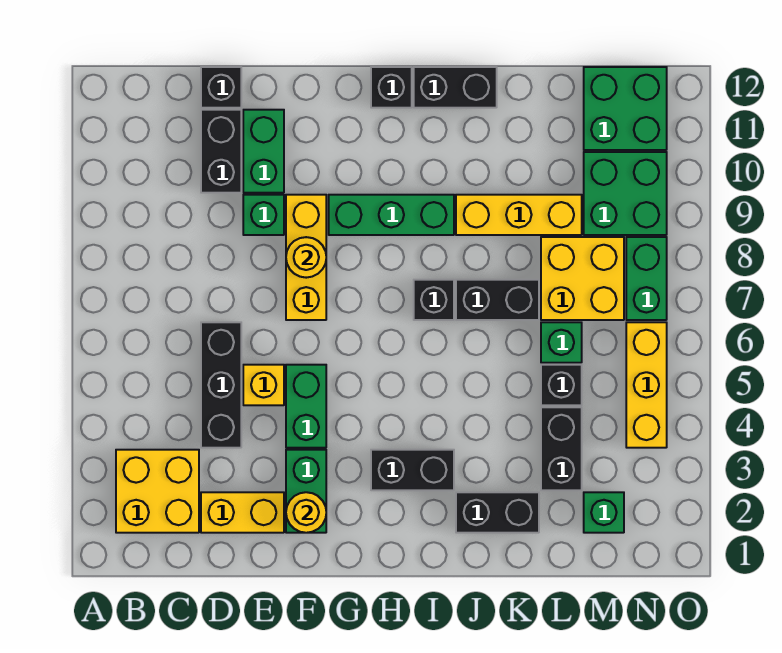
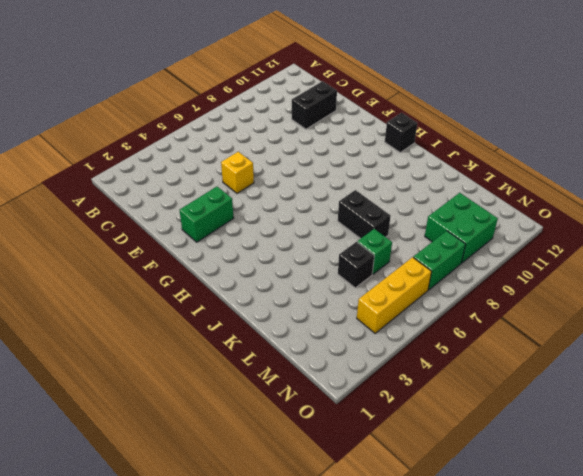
none -> yellow brick B2:C3 level 1
none -> yellow brick D2:E2 level 1
none -> black brick D4:D6 level 1
none -> black brick D12 level 1

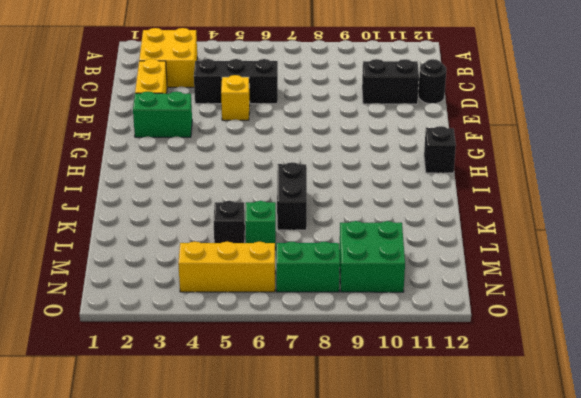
black round brick D12 level 1 -> black brick D12 level 1
none -> green brick E9 level 1
none -> green brick E10:E11 level 1
none -> green brick F4:F5 level 1
none -> yellow brick F7:F9 level 1

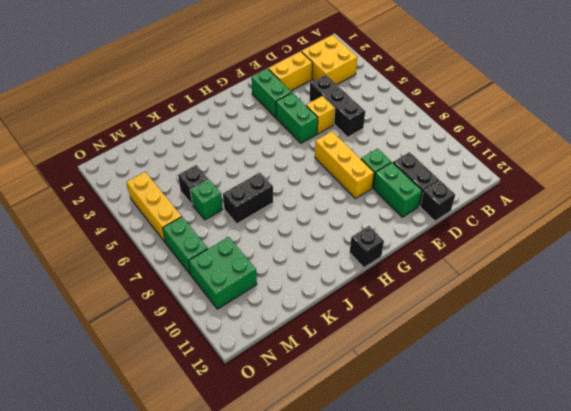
none -> green brick G9:I9 level 1
none -> black brick H3:I3 level 1
none -> black brick I7 level 1
none -> black brick I12:J12 level 1

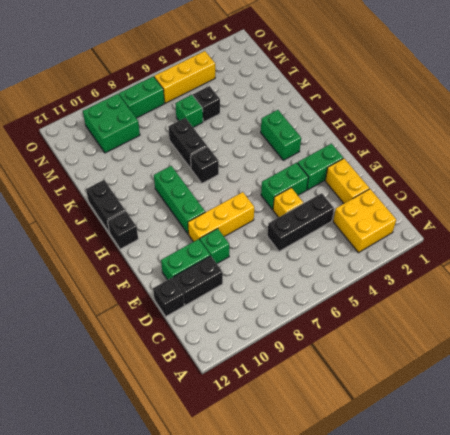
green brick H3:I3 level 1 -> black brick H3:I3 level 1
none -> black brick J2:K2 level 1
none -> yellow brick J9:L9 level 1
none -> black brick L3:L4 level 1
none -> yellow brick L7:M8 level 1

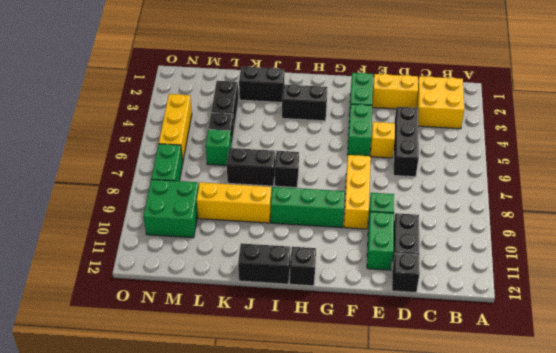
none -> yellow brick L7:M8 level 1
none -> green brick M2 level 1
none -> green brick M11:N12 level 1
none -> yellow round brick F2 level 2

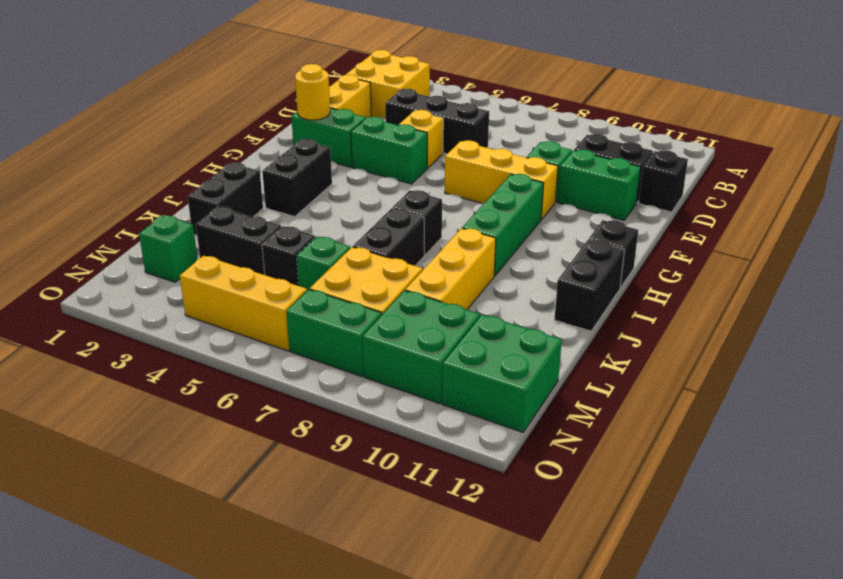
none -> yellow round brick F8 level 2

